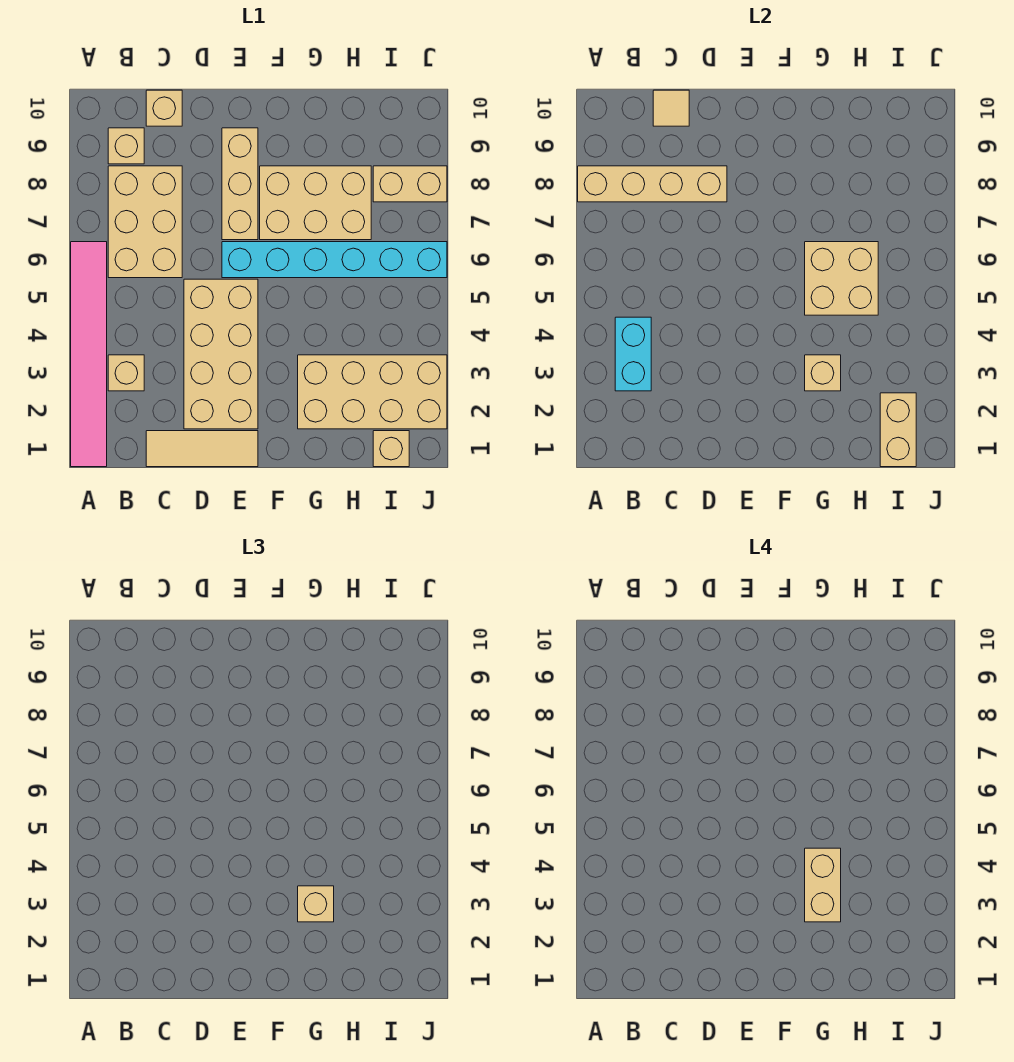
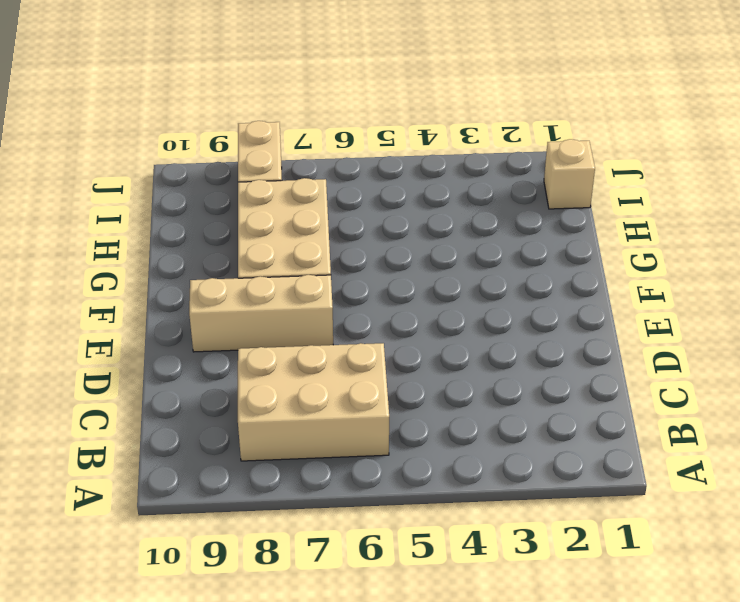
none -> pink tile A1:A6 level 1
none -> tan brick B3 level 1
none -> tan brick B9 level 1

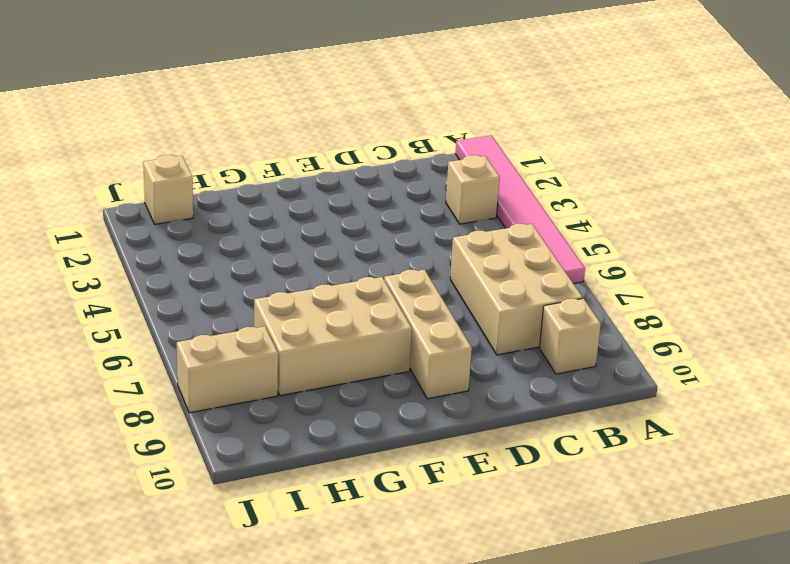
none -> tan tile C1:E1 level 1
none -> tan brick C10 level 1
none -> tan brick D2:E5 level 1

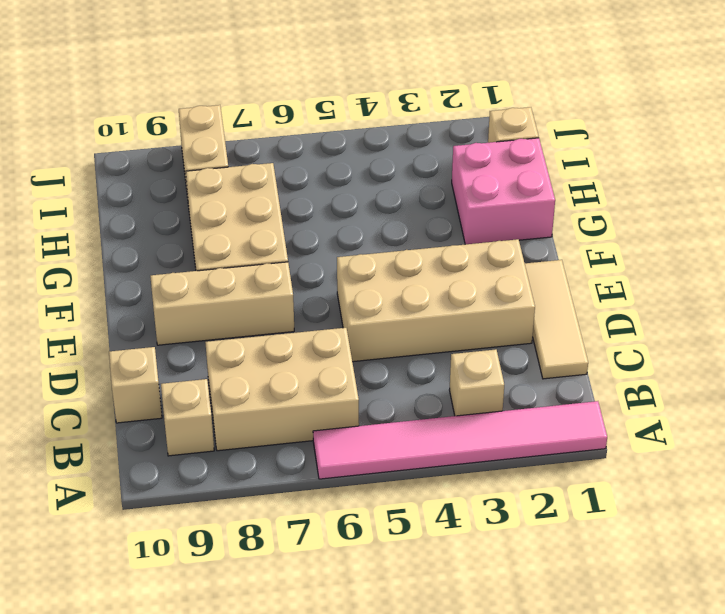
pink brick G1:H2 level 1 -> tan brick G2:J3 level 1
none -> cyan brick E6:J6 level 1
none -> tan brick A8:D8 level 2
none -> cyan brick B3:B4 level 2

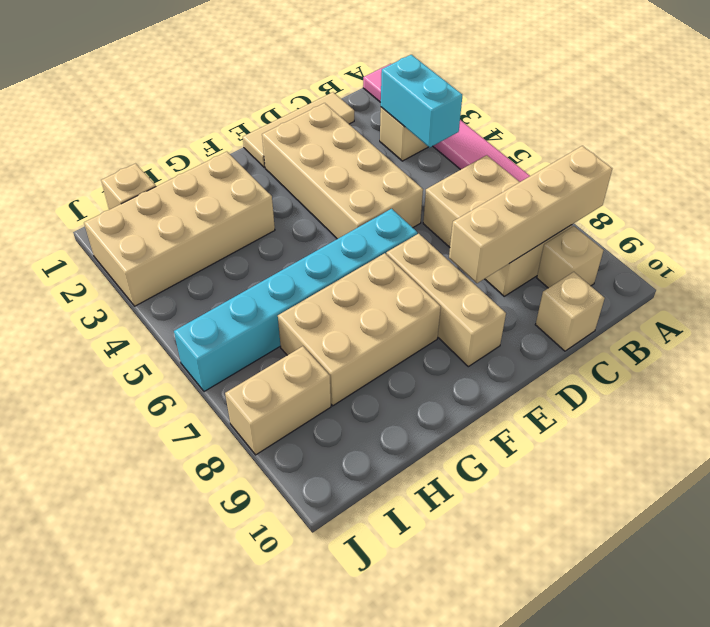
none -> tan tile C10 level 2
none -> tan brick G3 level 2
none -> tan brick G5:H6 level 2

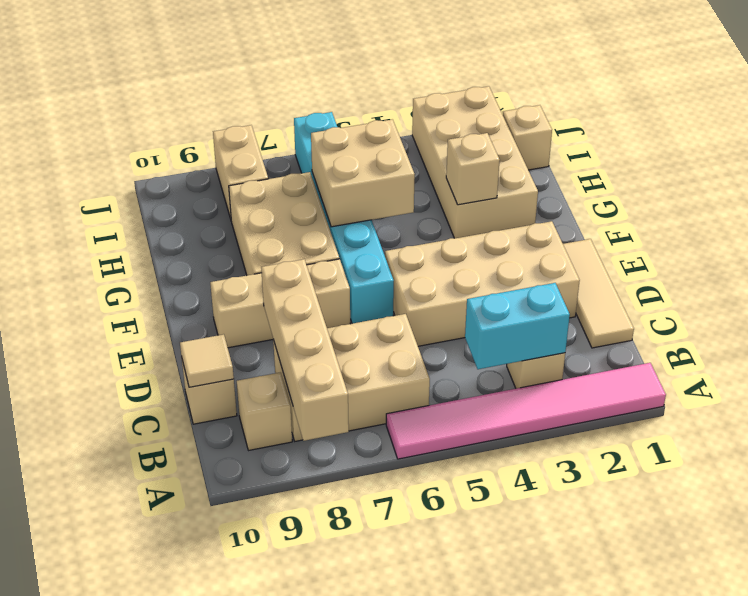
none -> tan brick I1:I2 level 2
none -> tan brick G3 level 3
none -> tan brick G3:G4 level 4

